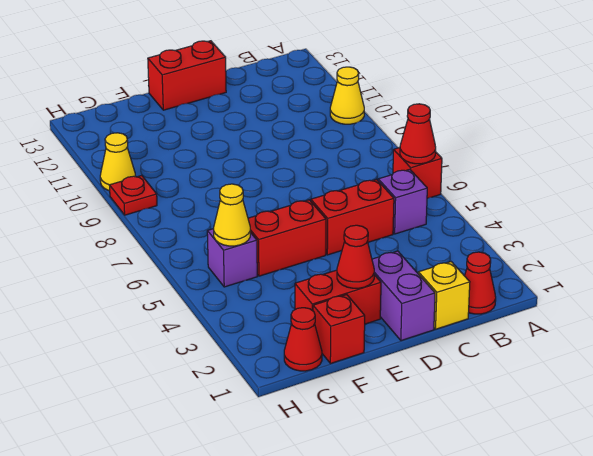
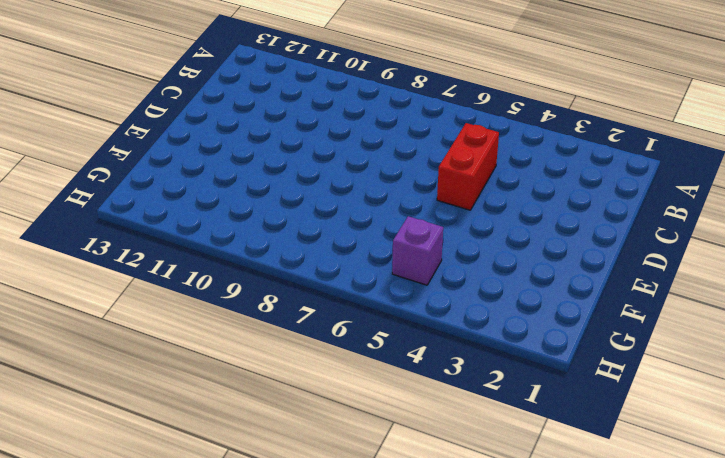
none -> red brick A6 level 1
none -> yellow cone A10 level 1
none -> red cone B1 level 1

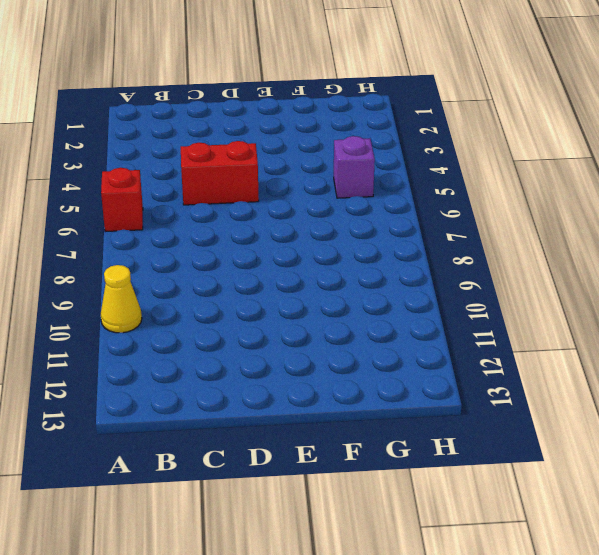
none -> red cone B1 level 1
none -> purple brick B5 level 1
none -> yellow brick C1 level 1

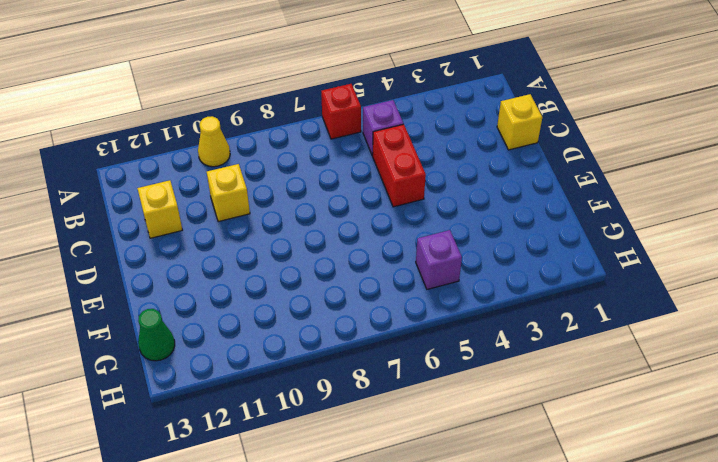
yellow brick C10 level 1 -> none
yellow brick C12 level 1 -> none
green cone G13 level 1 -> none
none -> red cone B1 level 1
none -> purple brick D1:D2 level 1
none -> red brick D13:E13 level 1

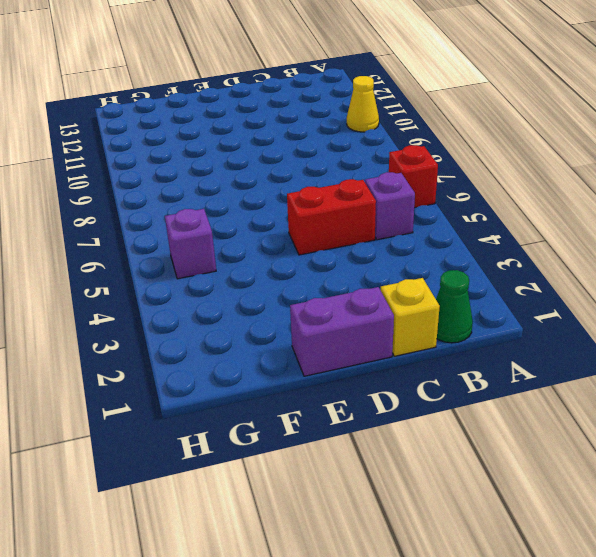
green cone B1 level 1 -> red cone B1 level 1
purple brick D1:E1 level 1 -> purple brick D1:D2 level 1
none -> red brick D13:E13 level 1
none -> red brick E2:F2 level 1
none -> red brick E5:F5 level 1

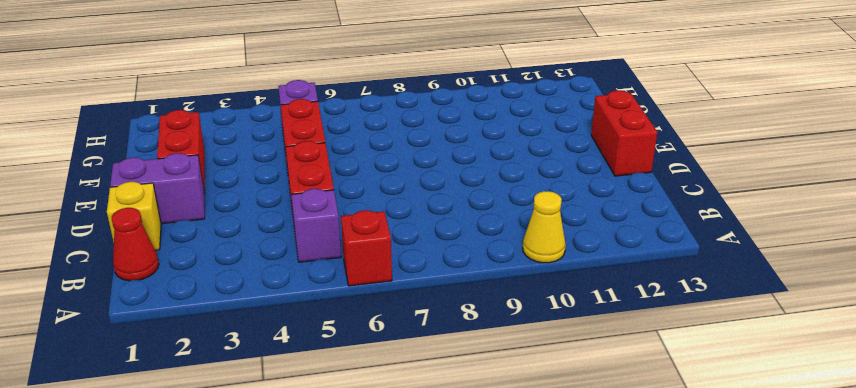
none -> red brick F1 level 1
none -> red cone G1 level 1
none -> red plate H9 level 1

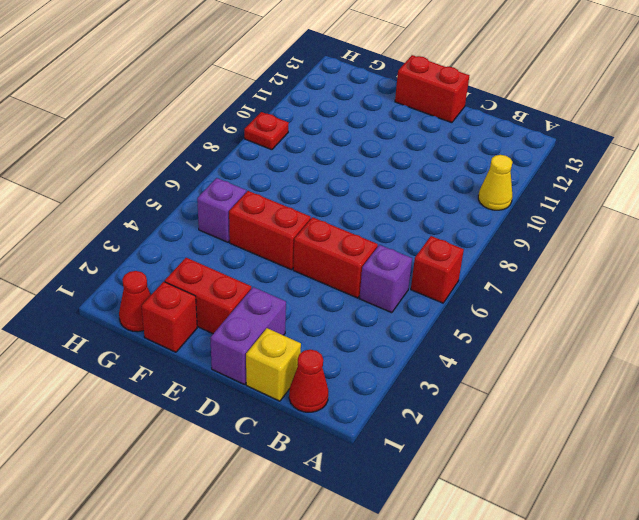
none -> yellow cone H10 level 1
none -> red cone A6 level 2
none -> red cone E2 level 2

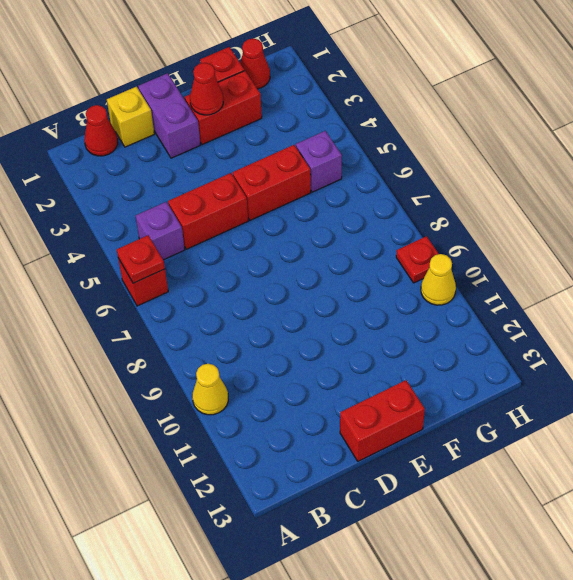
red plate A6 level 2 -> red cone A6 level 2
none -> yellow cone G5 level 2

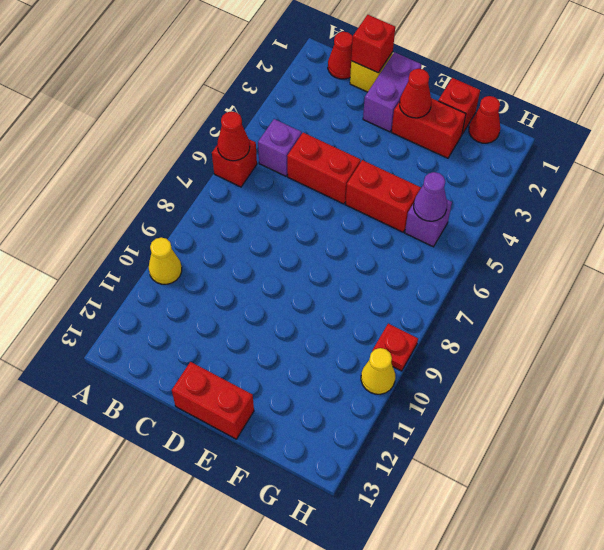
red brick C1 level 2 -> none
purple cone G5 level 2 -> yellow cone G5 level 2

